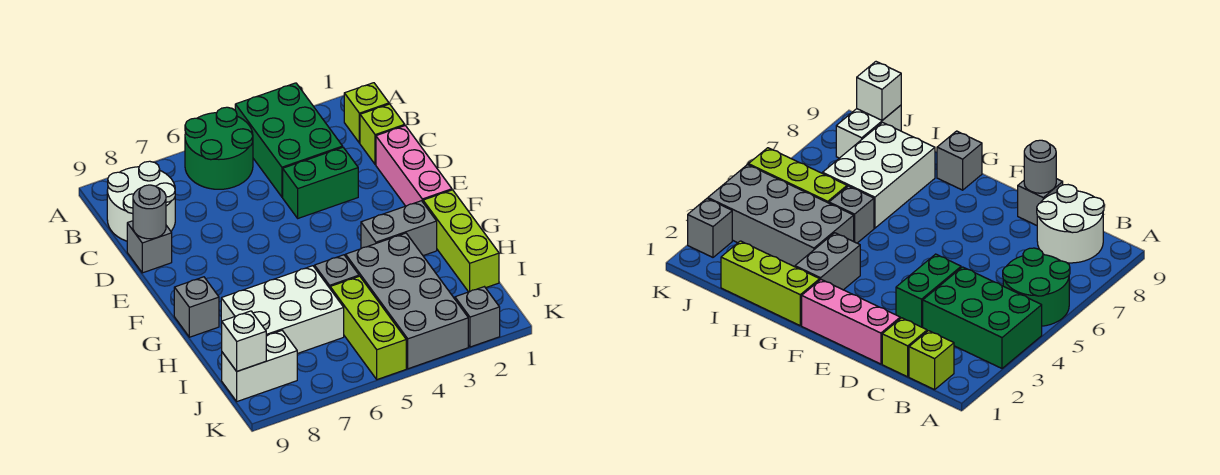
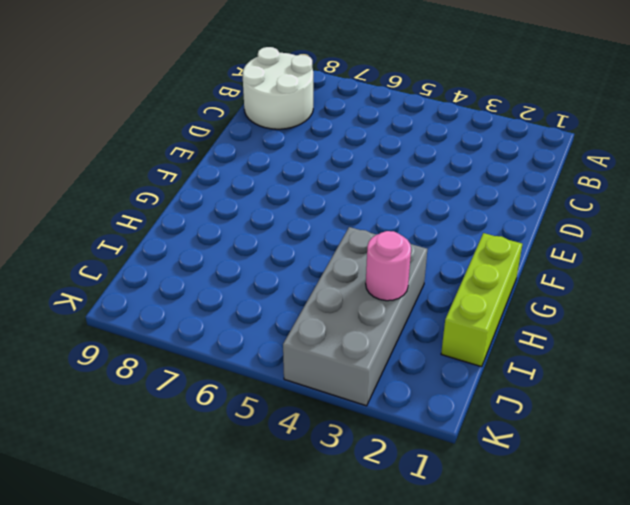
pink round brick I3 level 2 -> none
none -> green brick A3:C4 level 1
none -> green round brick A5:B6 level 1
none -> lime brick B1 level 1

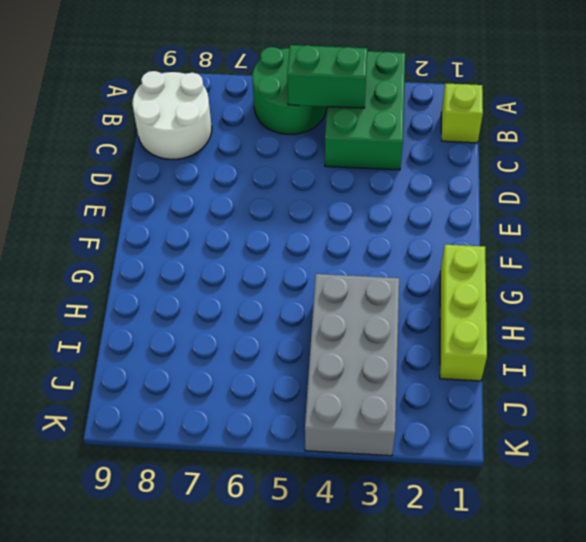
green brick B4:B5 level 2 -> green brick D3:D4 level 1
none -> lime brick C1 level 1
none -> pink brick D1:F1 level 1
none -> grey brick D9 level 1

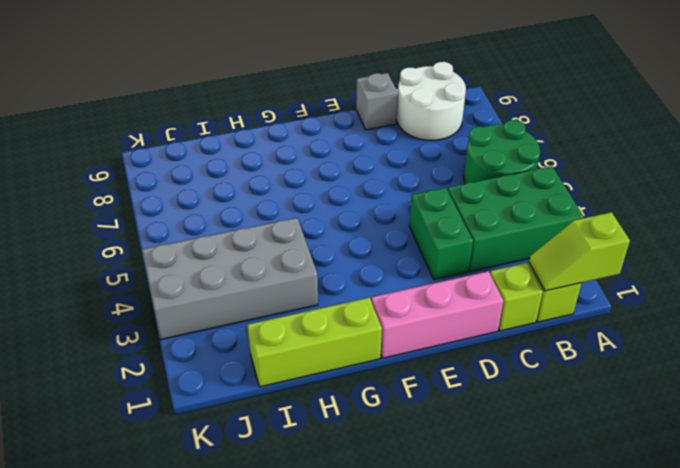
lime slope A1:B1 level 2 top A -> none
none -> grey brick G2:G3 level 1
none -> grey brick G9 level 1
none -> grey brick H5 level 1

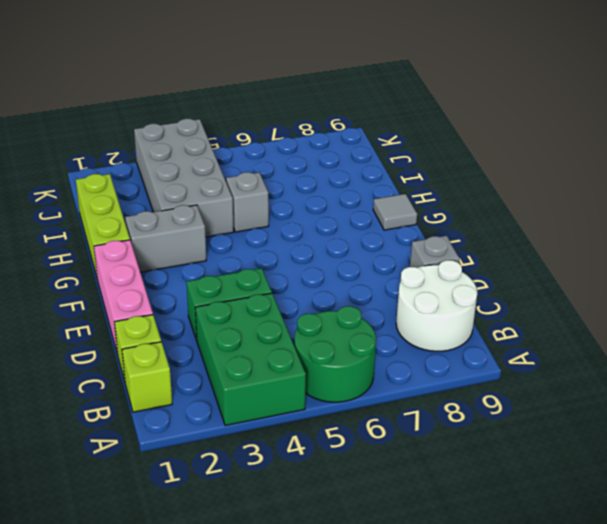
grey tile G9 level 1 -> grey brick G9 level 1
none -> white brick H6:I8 level 1
none -> lime brick I5:K5 level 1
none -> white brick J8:J9 level 1

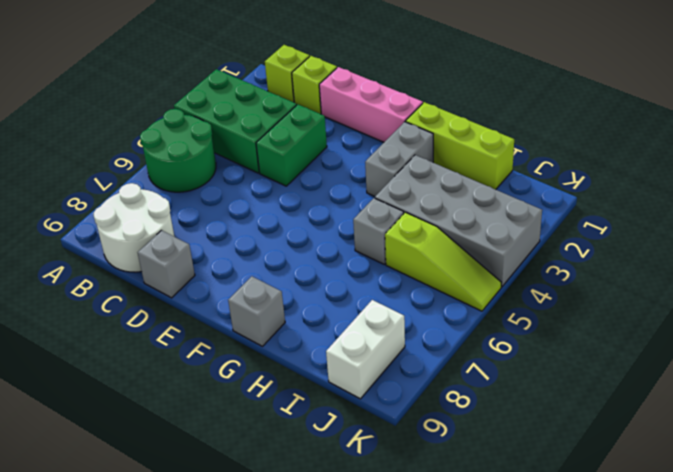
lime slope I5:K5 level 1 top I -> lime brick I5:K5 level 1
none -> white brick H6:I8 level 1
none -> grey brick K2 level 1
none -> grey round brick D9 level 2

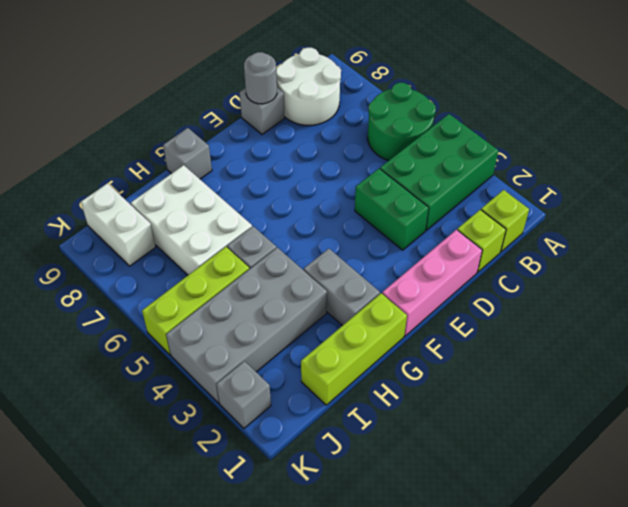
none -> white brick J9 level 2

